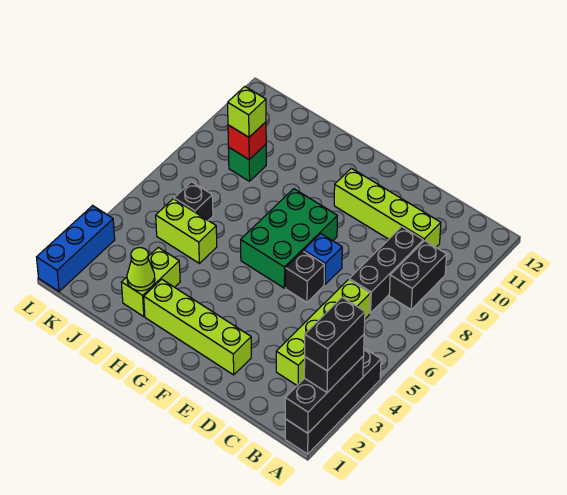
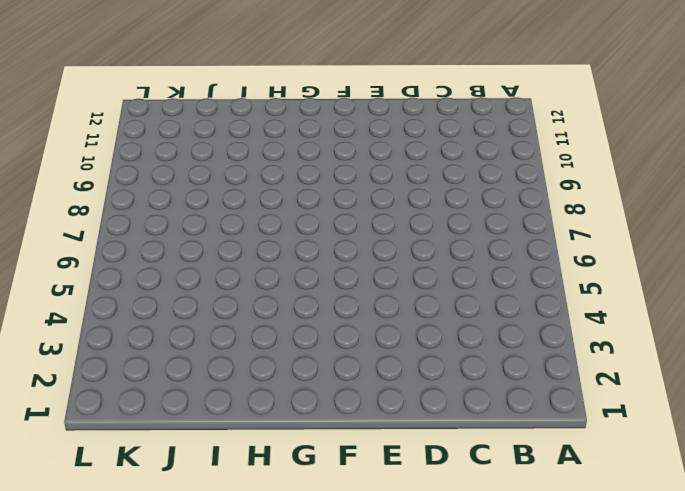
none -> black brick A1:A4 level 1
none -> black brick B8:B9 level 1
none -> lime brick C3:C6 level 1

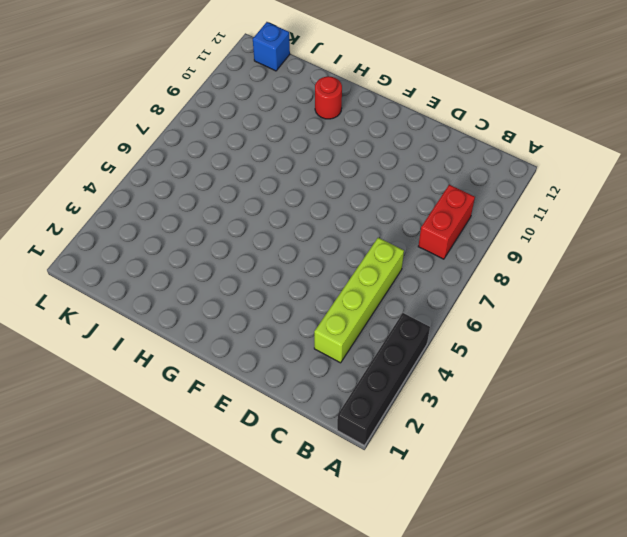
red brick B8:B9 level 1 -> black brick B8:B9 level 1
red round brick H11 level 1 -> none
blue brick K12 level 1 -> blue brick E7 level 1
none -> black brick C7:C9 level 1
none -> lime brick C10:F10 level 1
none -> lime brick E2:H2 level 1

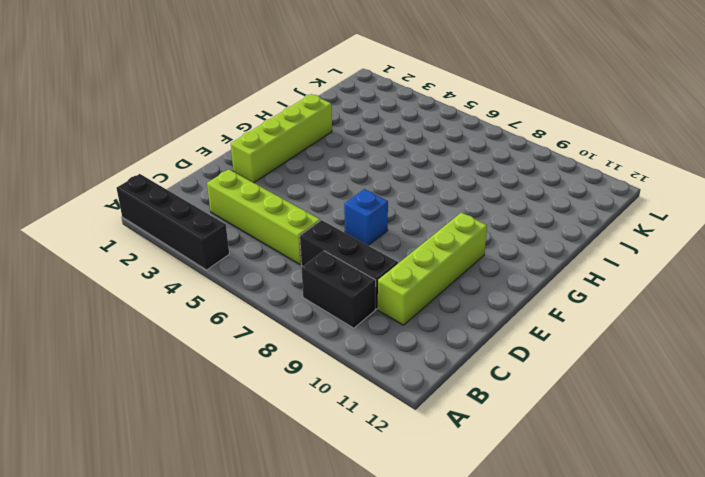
none -> black brick E6 level 1
none -> green brick F6:G8 level 1
none -> lime brick I2:I3 level 1

